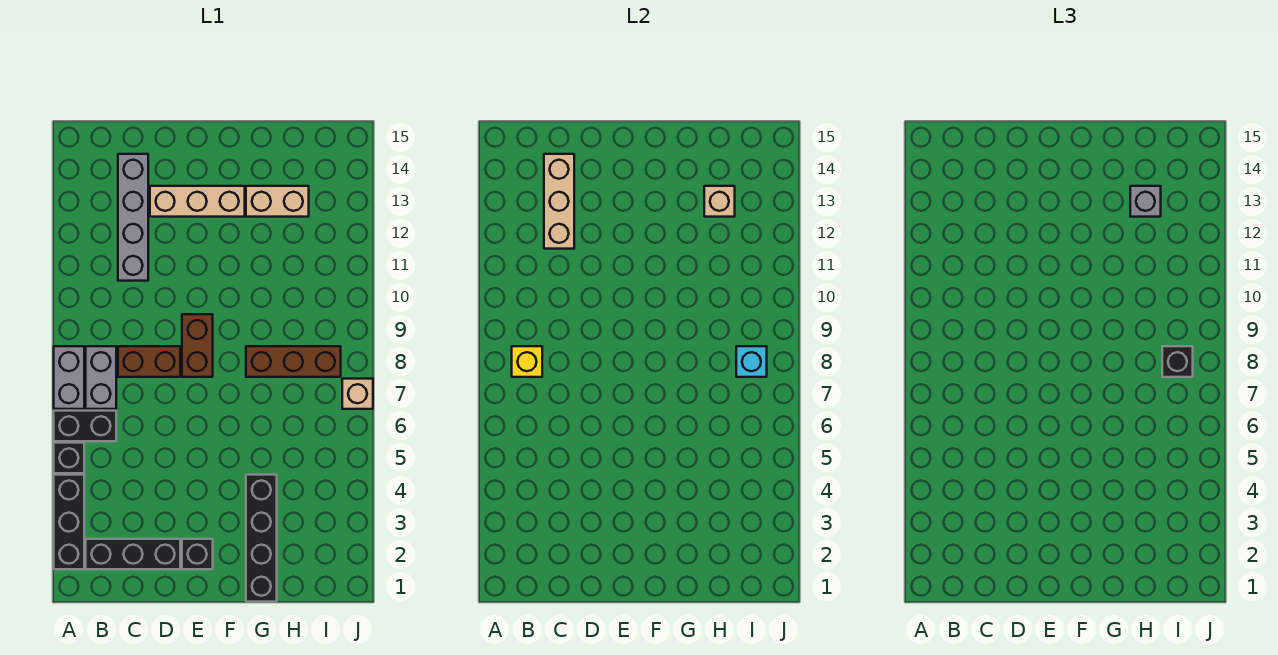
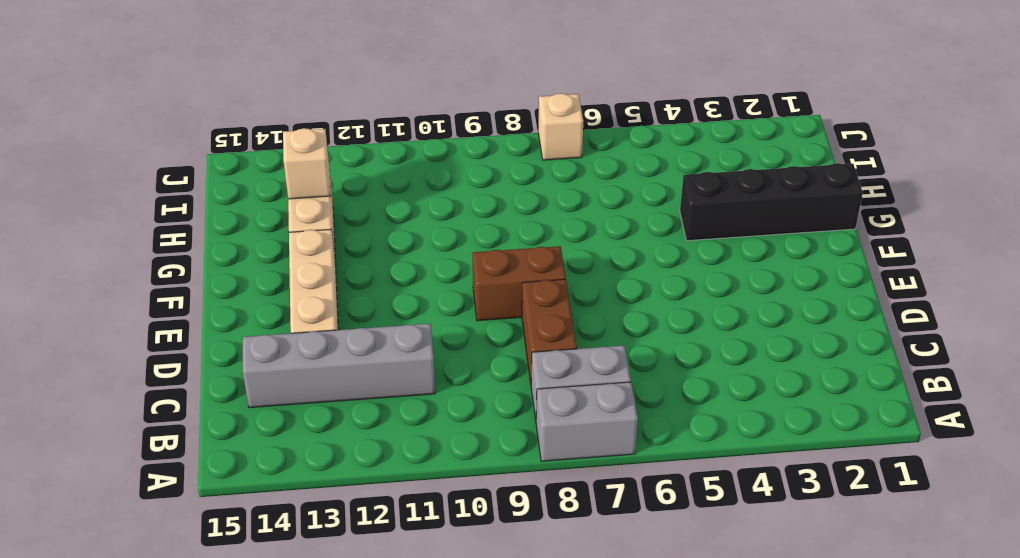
none -> black brick A2:A4 level 1
none -> black brick A5 level 1
none -> black brick A6:B6 level 1

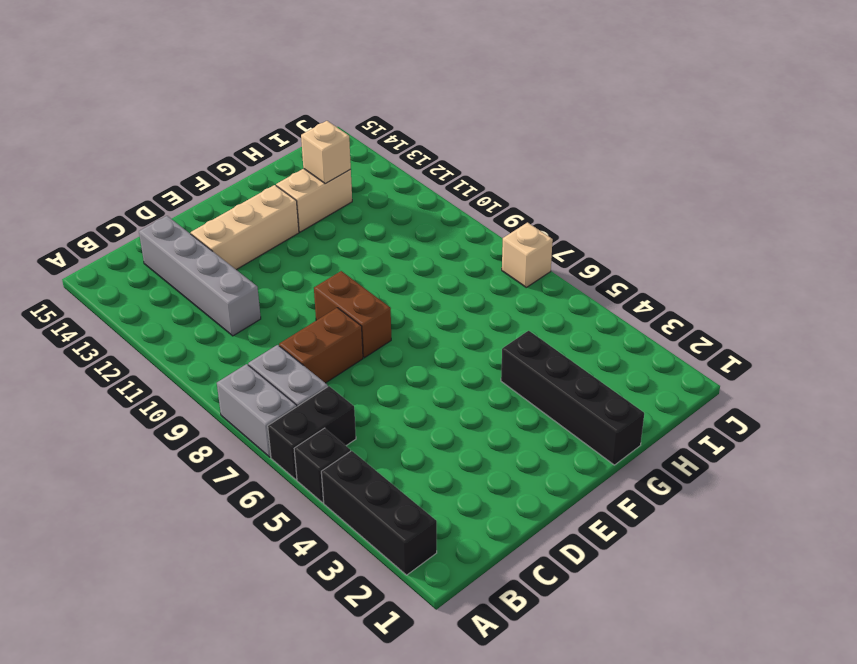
none -> black brick B2:D2 level 1
none -> black brick E2 level 1
none -> brown brick G8:I8 level 1

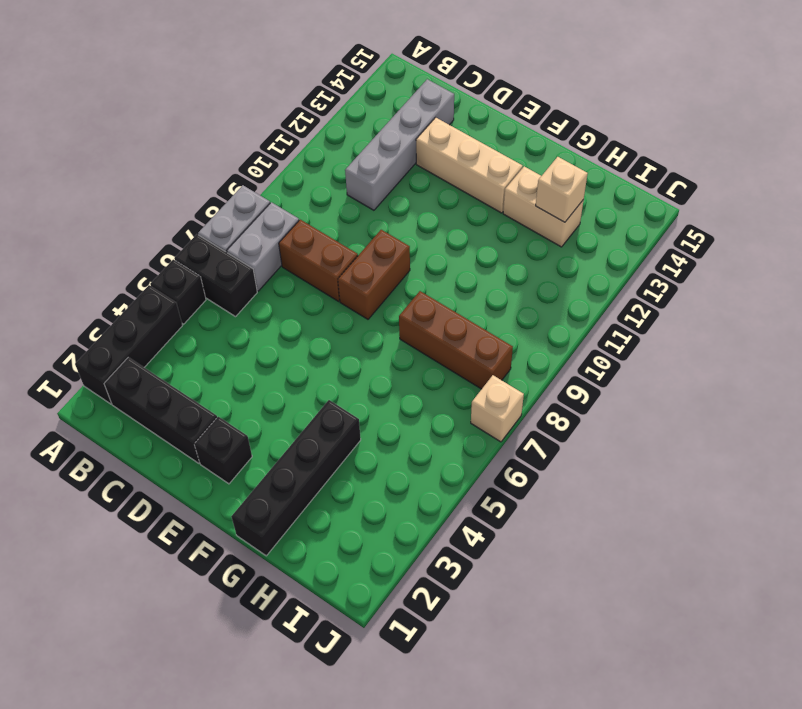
none -> yellow brick B8 level 2
none -> tan brick C12:C14 level 2
none -> cyan brick I8 level 2

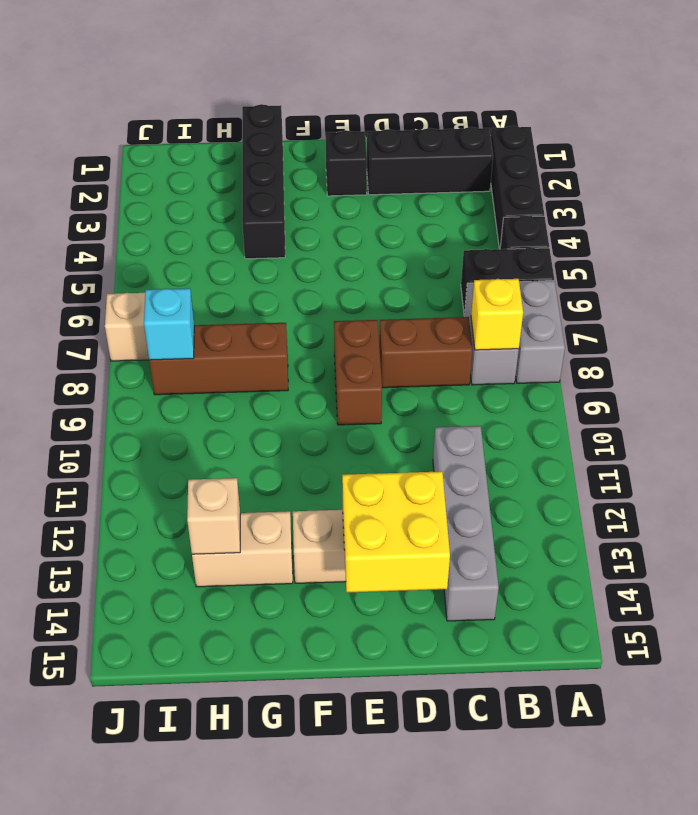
yellow brick D13:E14 level 2 -> none
none -> tan brick C12:C14 level 2
none -> grey brick H13 level 3
none -> black brick I8 level 3

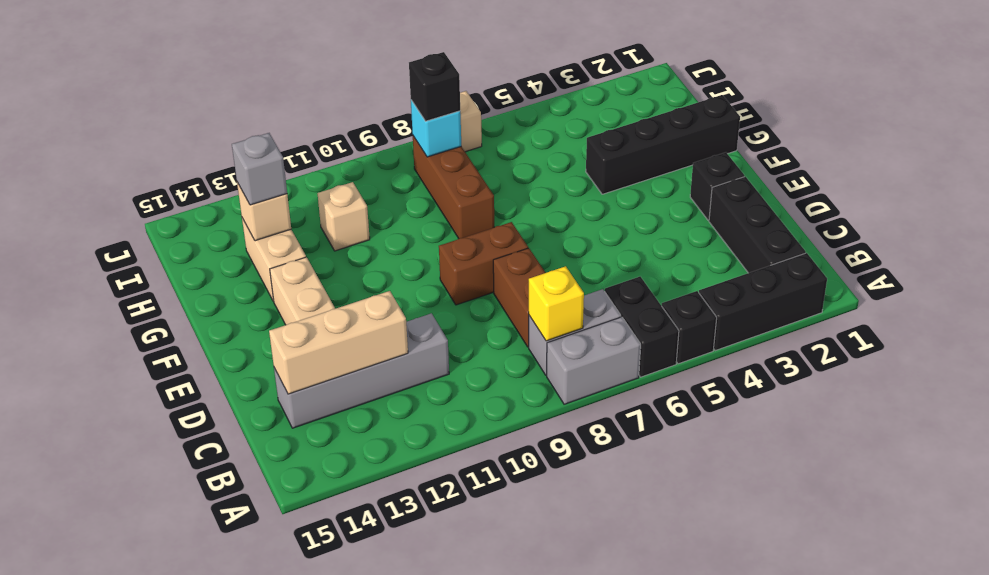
tan brick H11 level 1 -> none

